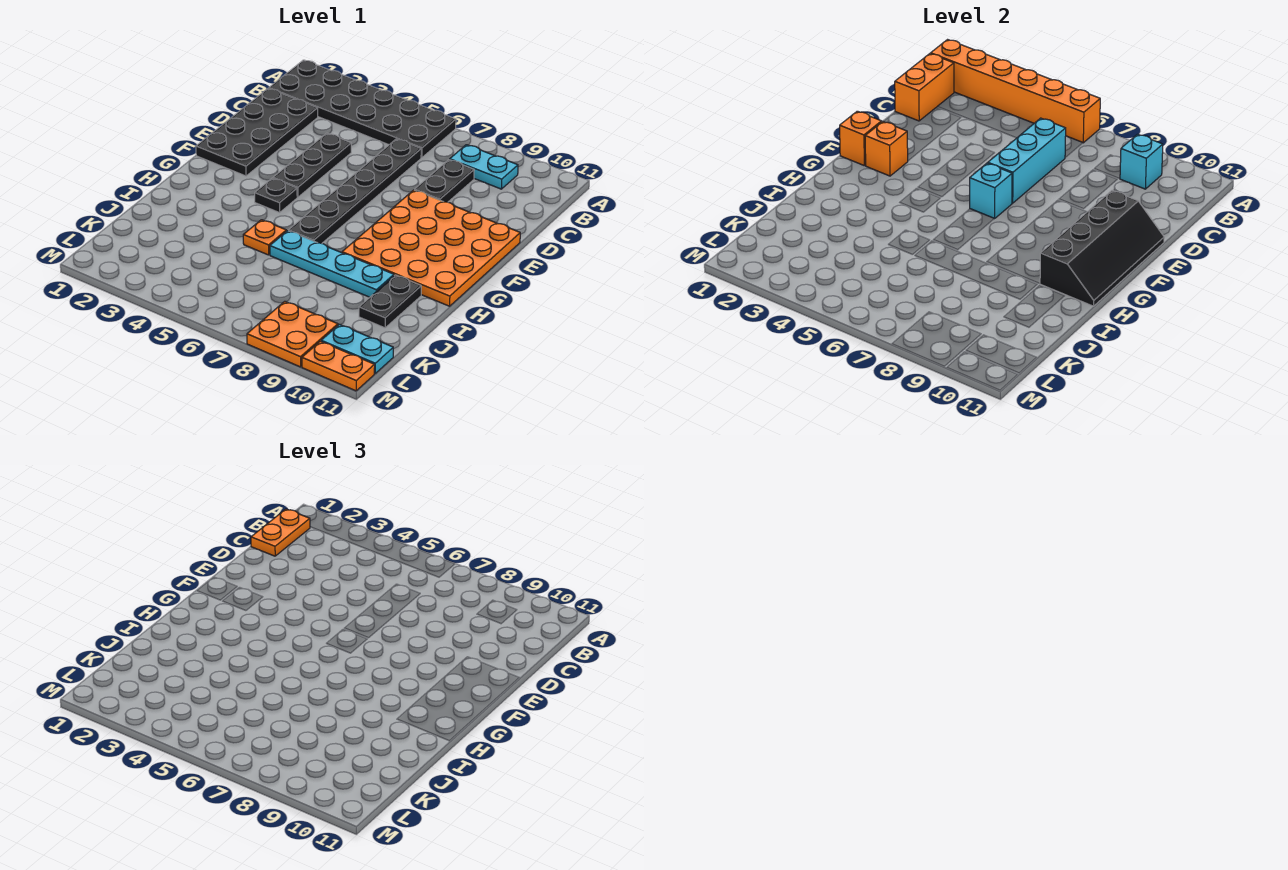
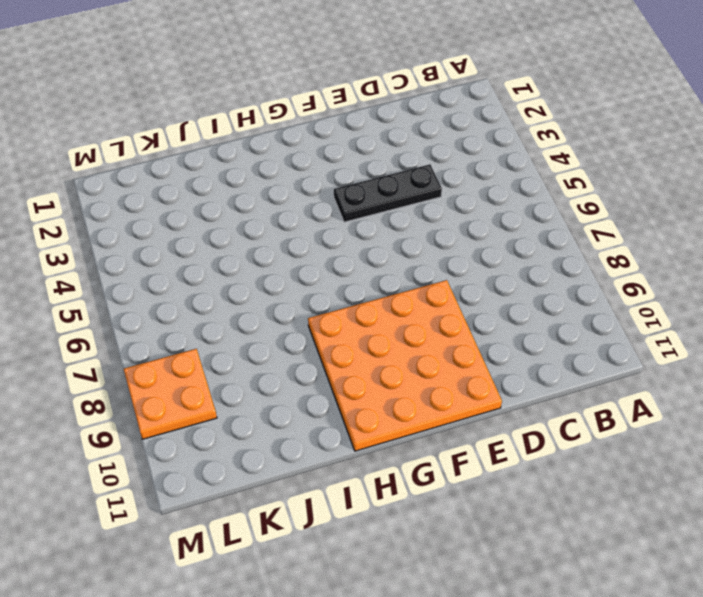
none -> black plate A1:B6 level 1
none -> cyan plate B8:B9 level 1
none -> black plate C1:F2 level 1

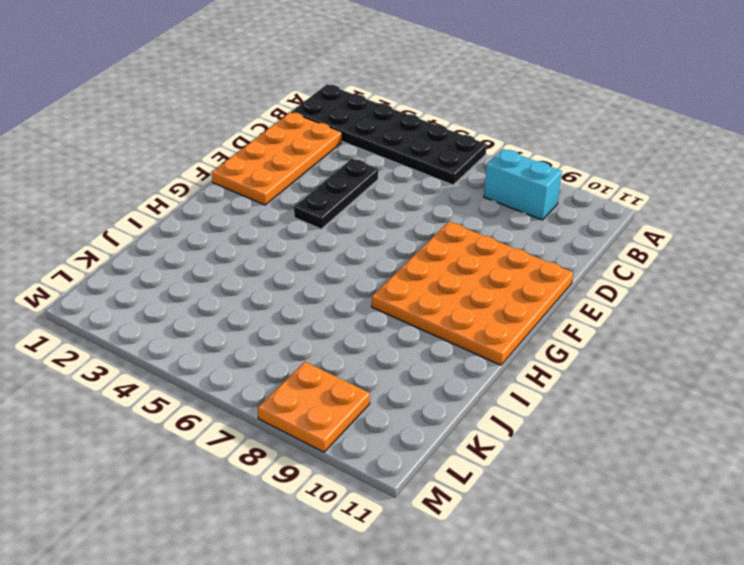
cyan brick B8:B9 level 1 -> cyan plate B8:B9 level 1
orange plate C1:F2 level 1 -> black plate C1:F2 level 1
none -> black plate C6:H6 level 1
none -> black plate C8:D8 level 1
none -> black plate G4 level 1

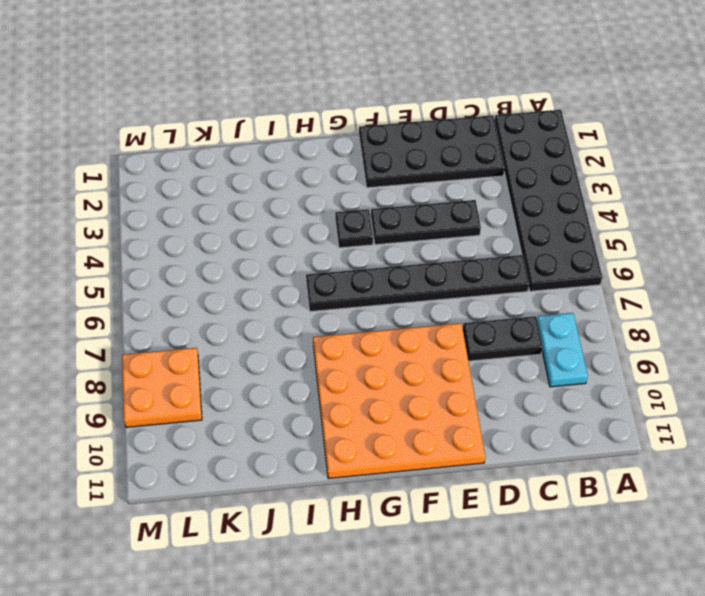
none -> orange plate I5 level 1
none -> cyan plate I6:I9 level 1
none -> black plate I10:J10 level 1

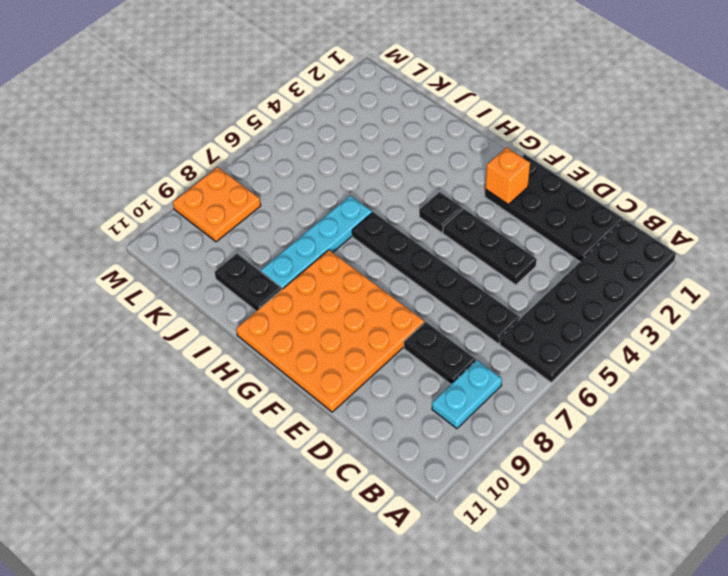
none -> orange plate I5 level 1
none -> cyan plate L10:L11 level 1
none -> orange plate M10:M11 level 1

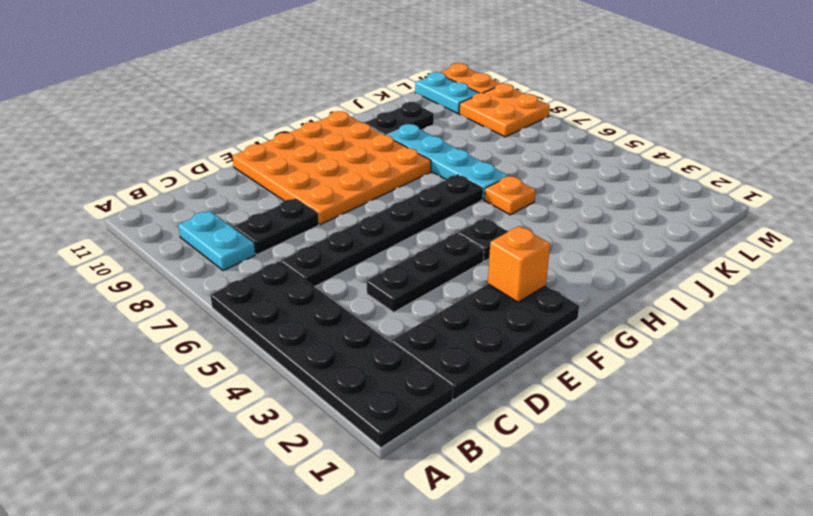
none -> orange brick A1:A6 level 2
none -> orange brick B1:C1 level 2
none -> cyan brick B9 level 2

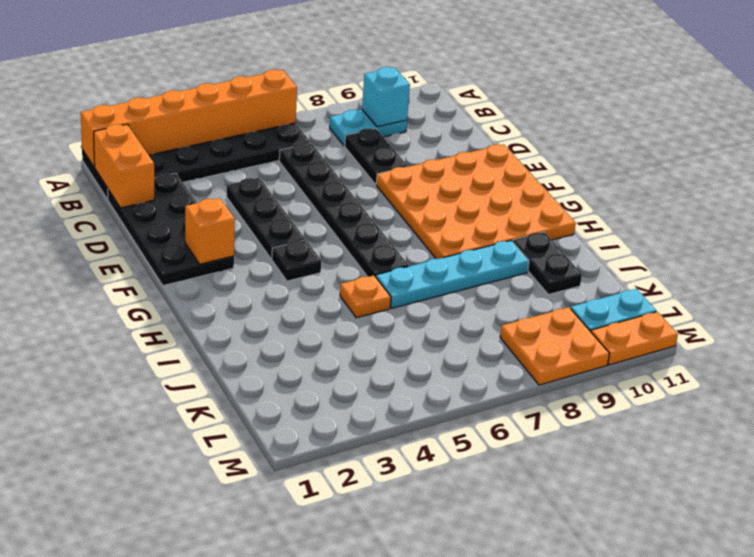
none -> cyan brick C6:E6 level 2
none -> black slope E10:H11 level 2 top 10
none -> orange brick F1 level 2

